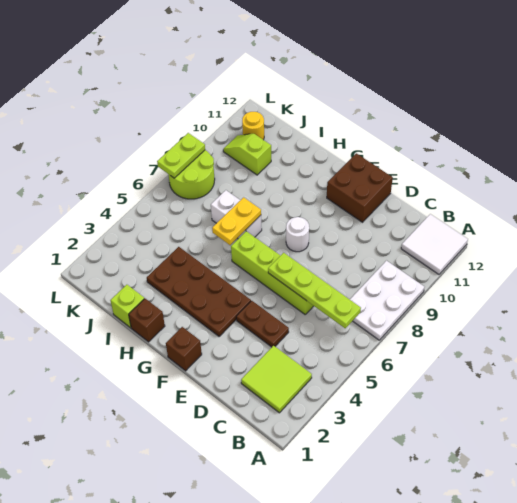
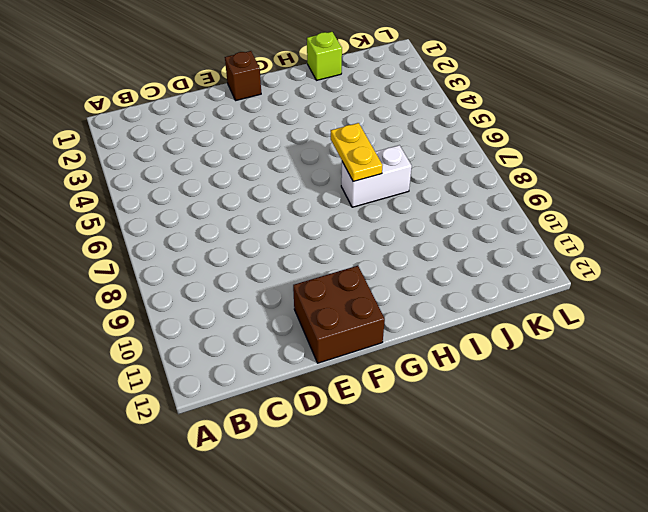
none -> white plate A7:B9 level 1
none -> white tile A11:B12 level 1
none -> lime tile B2:C3 level 1

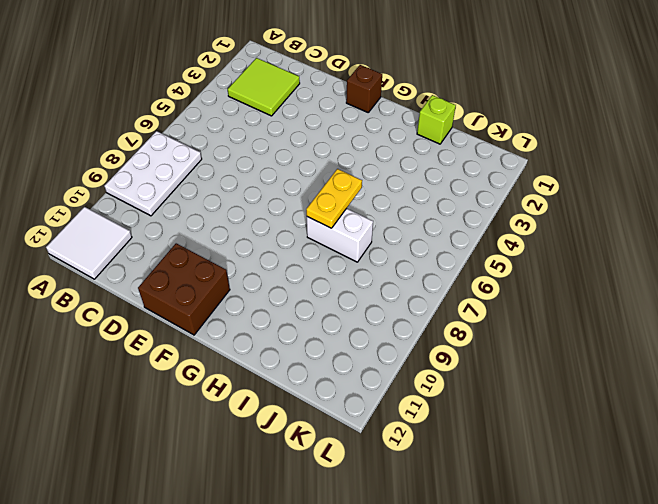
none -> brown plate D4:E4 level 1
none -> lime brick D6:G6 level 1
none -> brown plate F3:I4 level 1

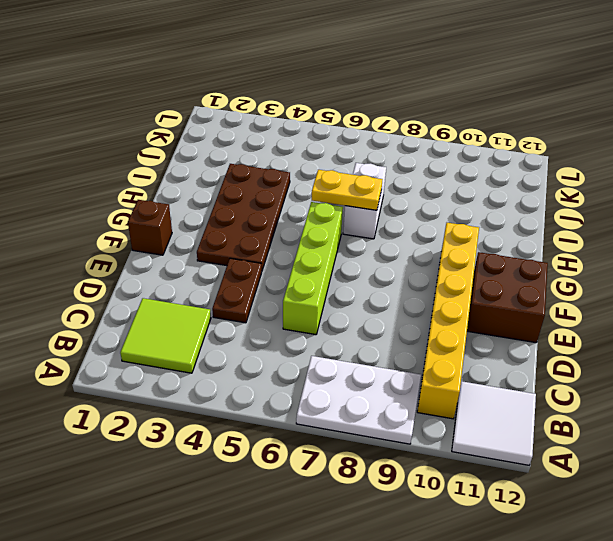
yellow brick B10:G10 level 1 -> none
none -> white round brick F8 level 1
none -> brown brick H1 level 1
none -> lime brick I1 level 1

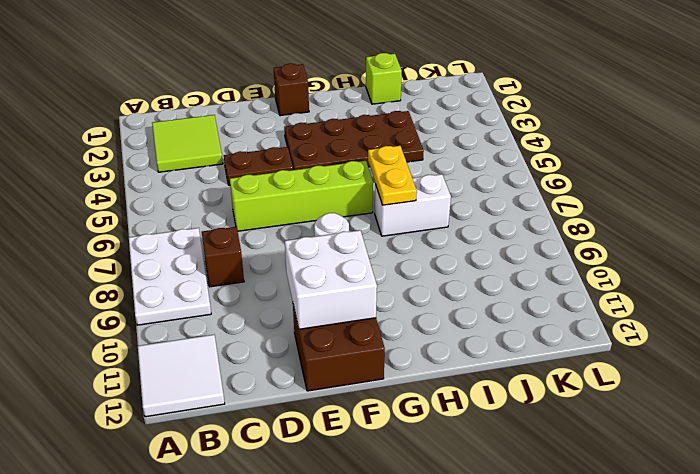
brown brick C8 level 1 -> brown brick H1 level 1
white brick E10:F11 level 2 -> none
none -> lime slope J10:K10 level 1 top J
none -> lime round brick K7:L8 level 1
none -> yellow round brick K11 level 1

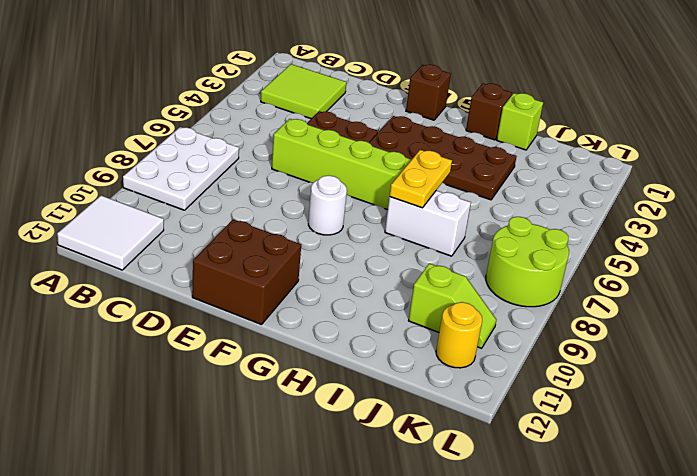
none -> lime plate B6:E6 level 2
none -> lime plate L7:L8 level 2

